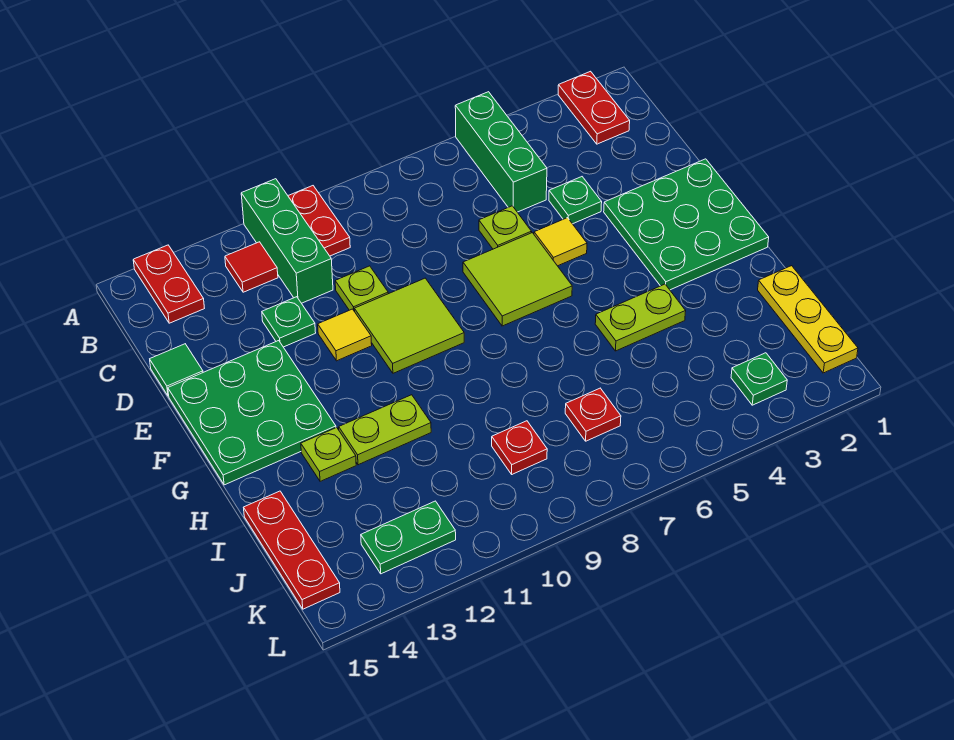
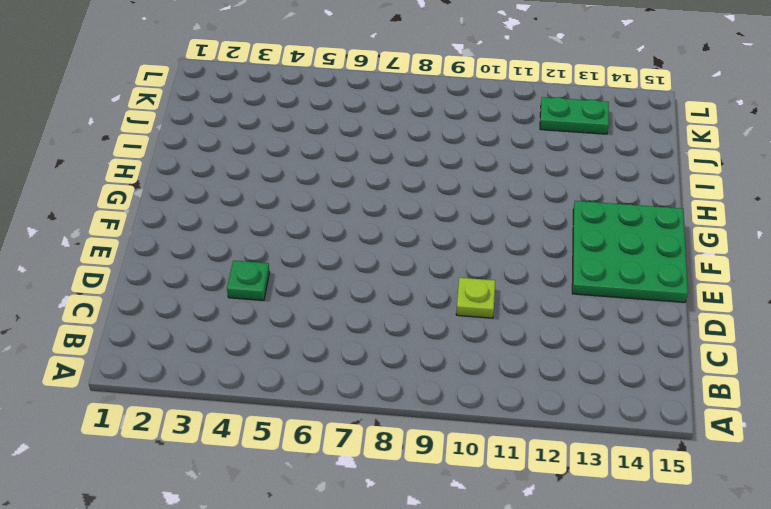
none -> red plate A2:B2 level 1
none -> green brick A5:C5 level 1
none -> red plate A10:B10 level 1

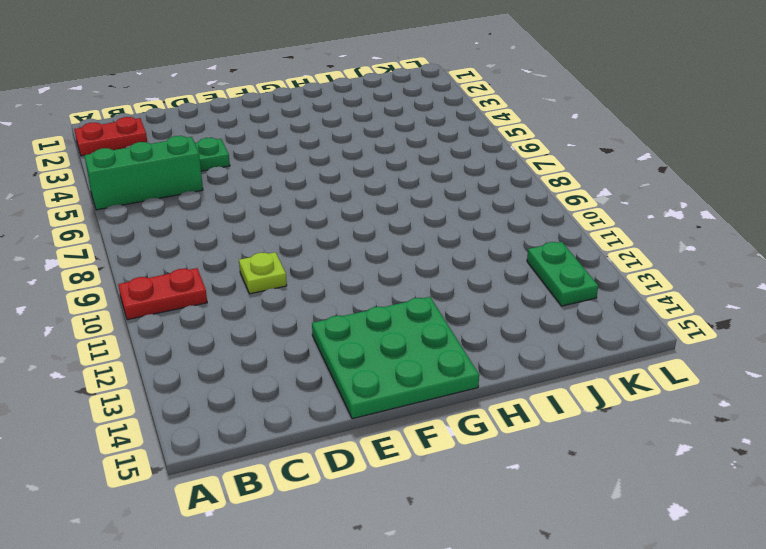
none -> green brick A11:C11 level 1
none -> red plate A14:B14 level 1
none -> red tile B12 level 1

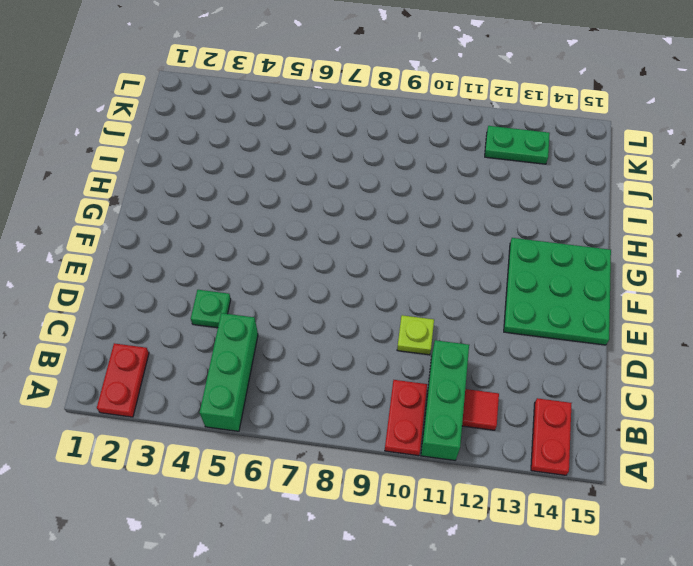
none -> lime plate D6 level 1
none -> green plate D12 level 1
none -> green tile D15 level 1

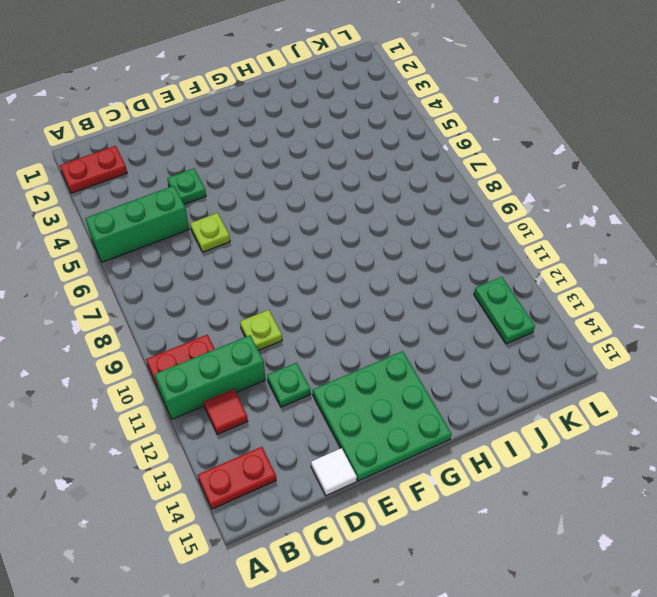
white tile D15 level 1 -> green tile D15 level 1
none -> green plate E1:G3 level 1
none -> yellow tile E5 level 1
none -> lime tile E6:F7 level 1

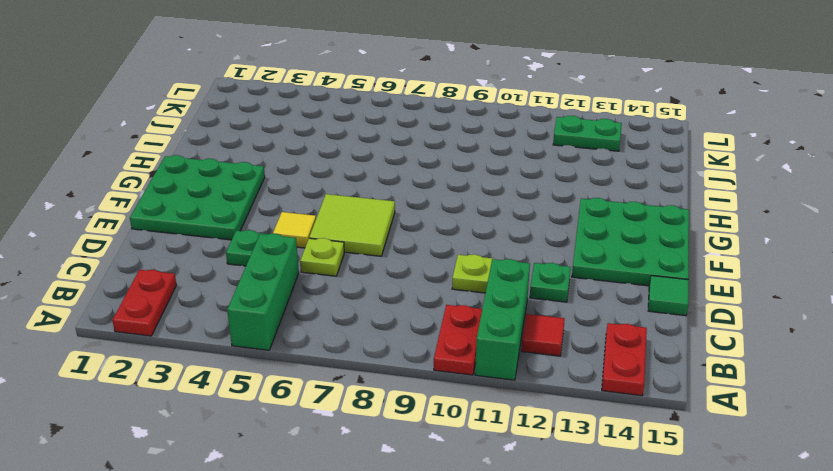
none -> lime tile E9:F10 level 1
none -> yellow tile E11 level 1
none -> lime plate H4:H5 level 1

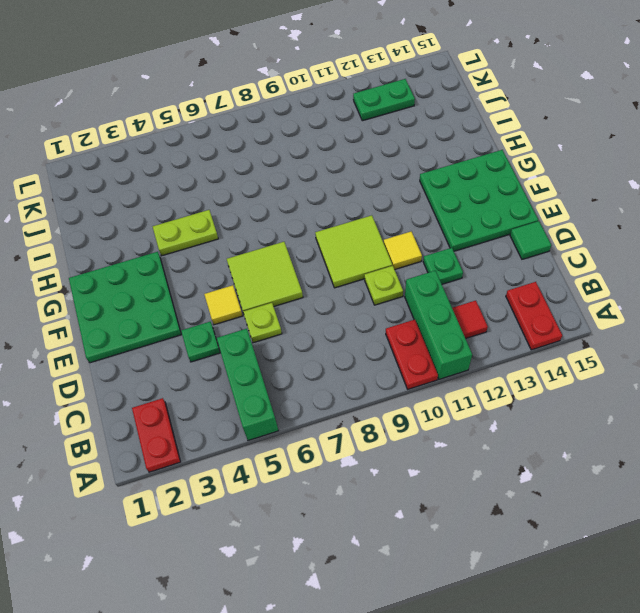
none -> lime plate H11:H12 level 1
none -> lime plate H13 level 1
none -> yellow plate I1:K1 level 1

